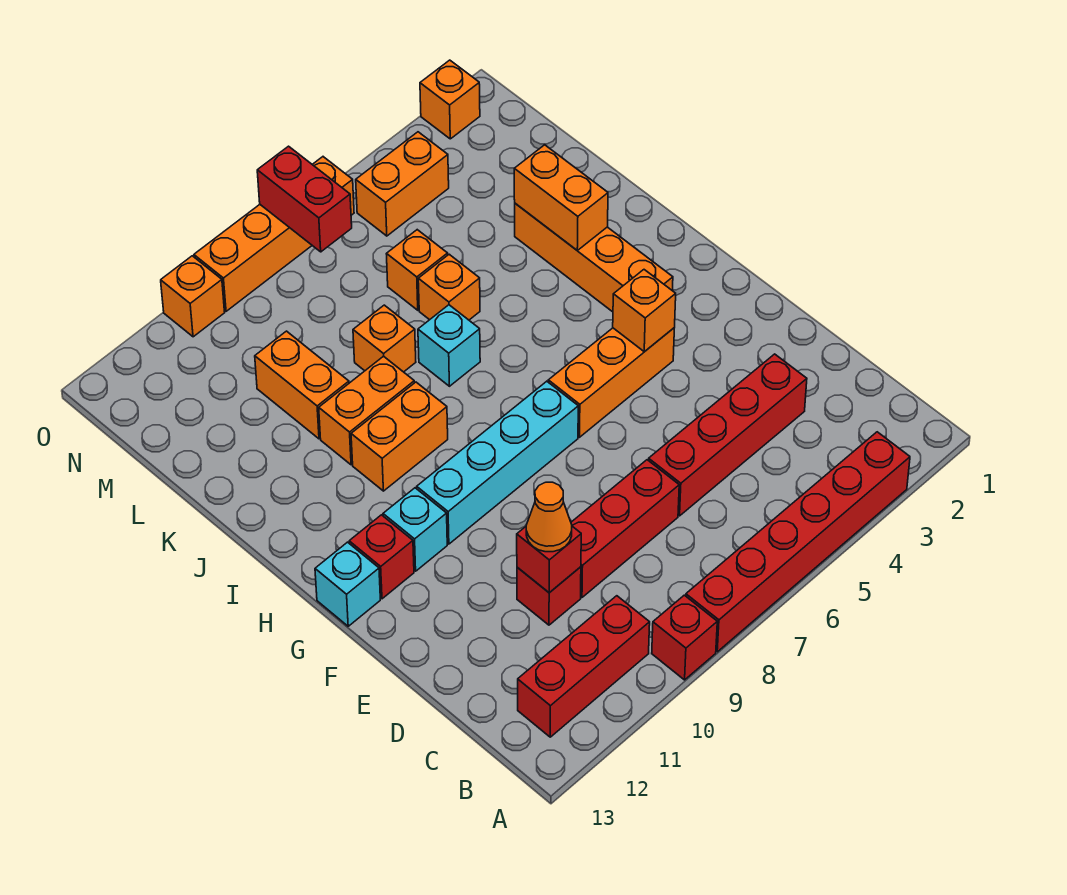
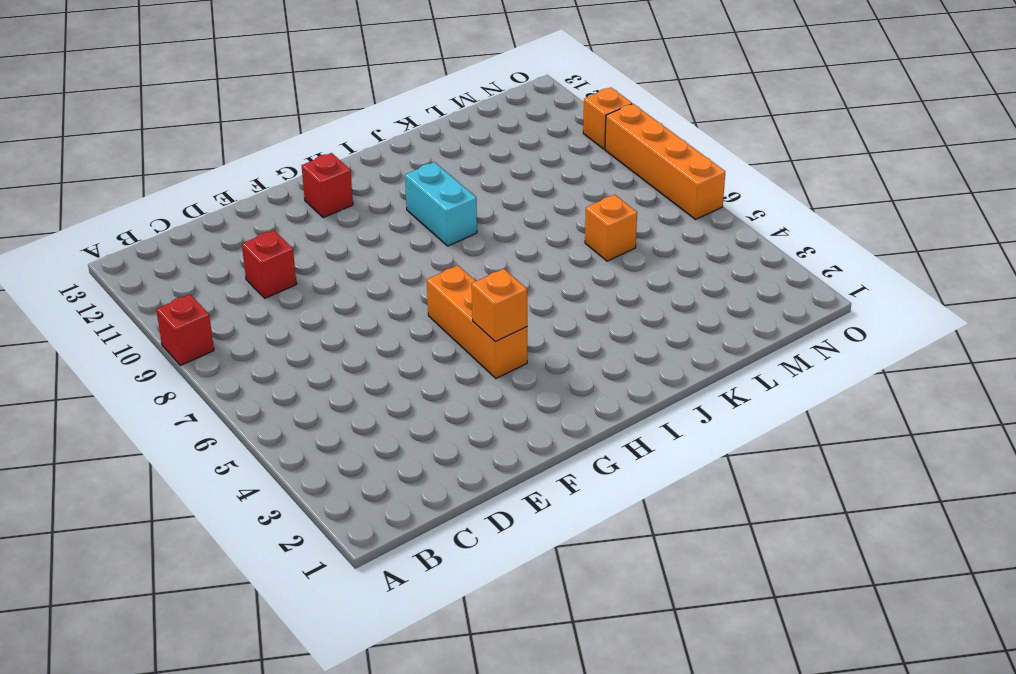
cyan brick I9:I10 level 1 -> orange brick I9:I10 level 1
none -> red brick A3:A8 level 1
none -> red brick B10:B12 level 1
none -> red brick D3:D6 level 1

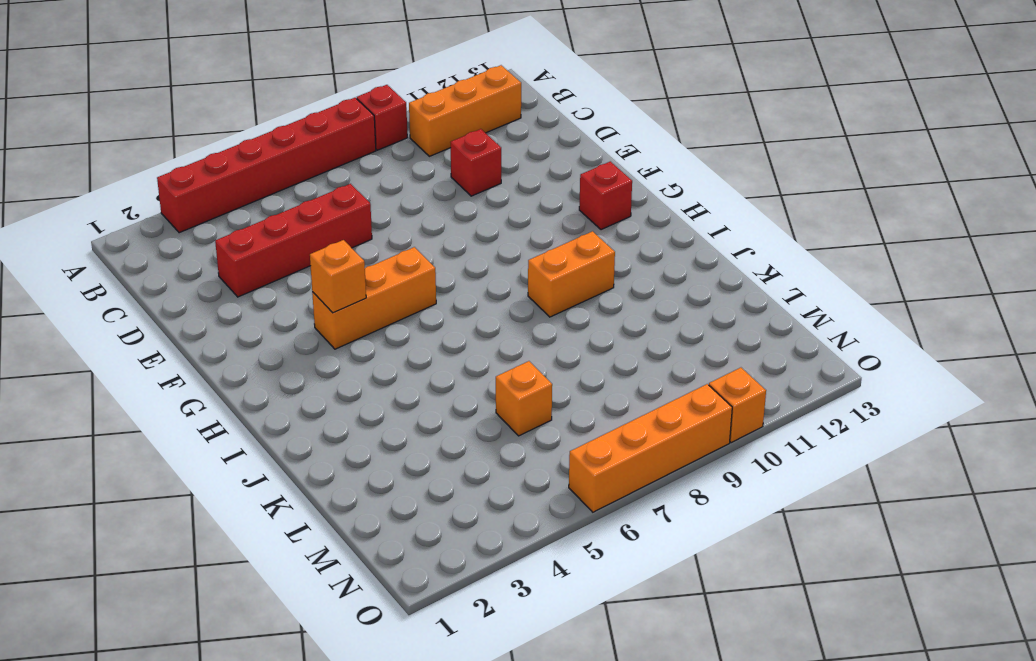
orange brick B10:B12 level 1 -> red brick B10:B12 level 1
none -> red brick D7:D9 level 1
none -> cyan brick G7:G10 level 1
none -> cyan brick G11 level 1

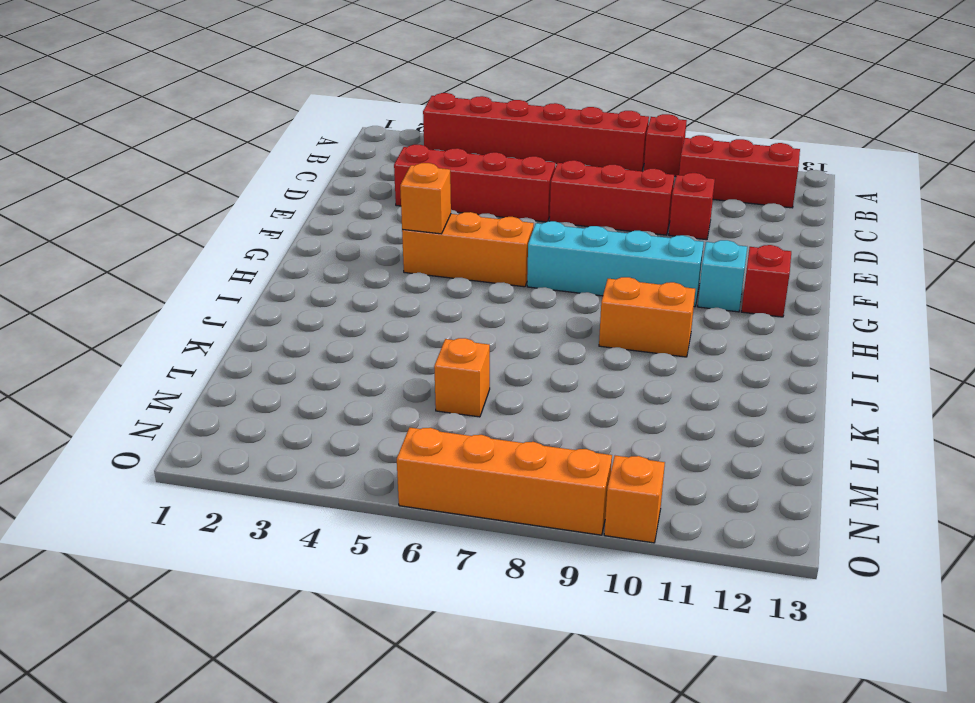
none -> cyan brick G13 level 1
none -> orange brick H3:K3 level 1
none -> cyan brick J7 level 1

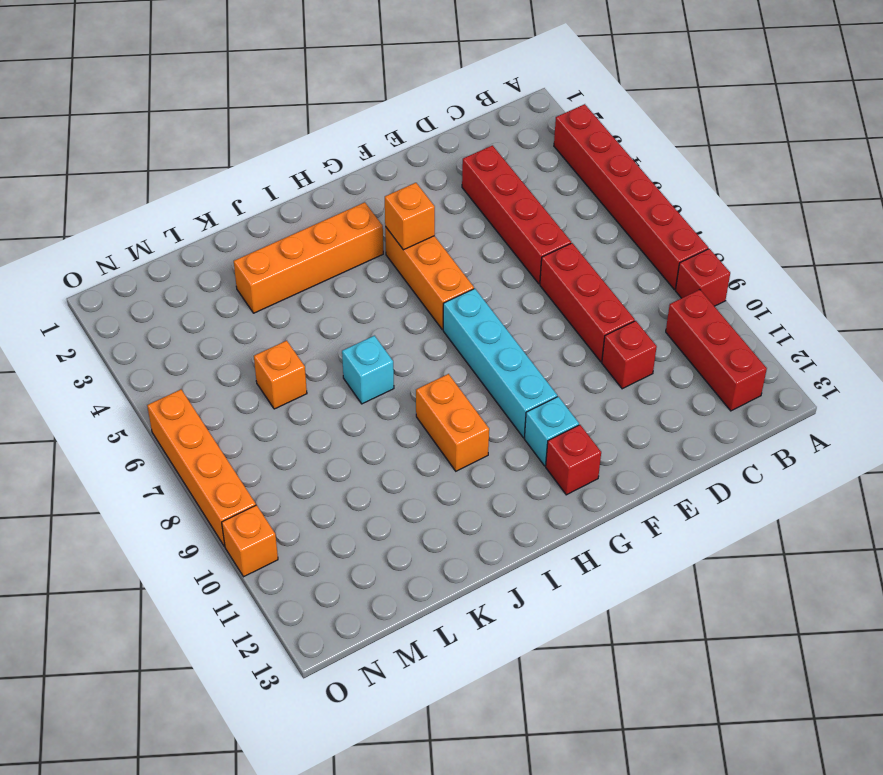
none -> cyan brick G13 level 1
none -> orange brick J9:J10 level 1
none -> orange brick K6 level 1

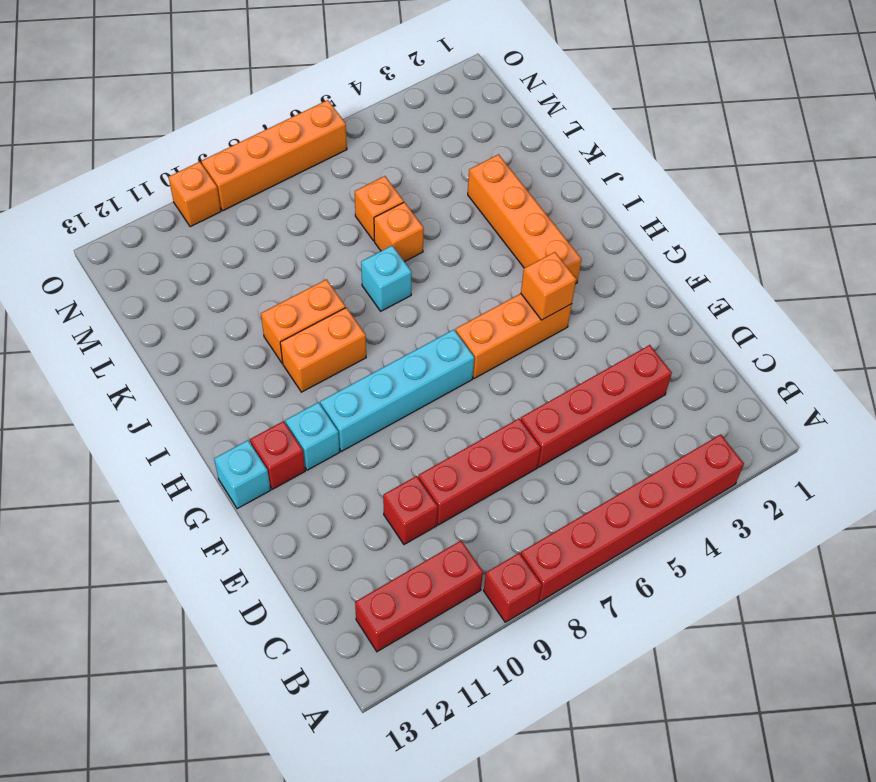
none -> orange brick K8 level 1
none -> orange brick K10:L10 level 1
none -> orange brick N4:N5 level 1

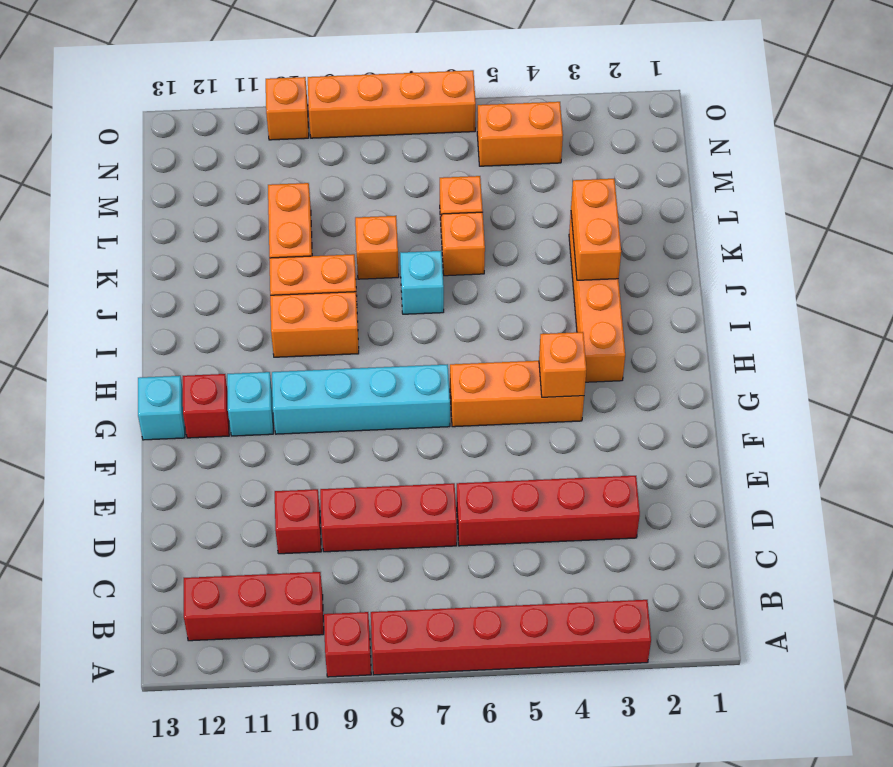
none -> orange brick O2 level 1
none -> red brick D10 level 2
none -> red brick N7:O7 level 2

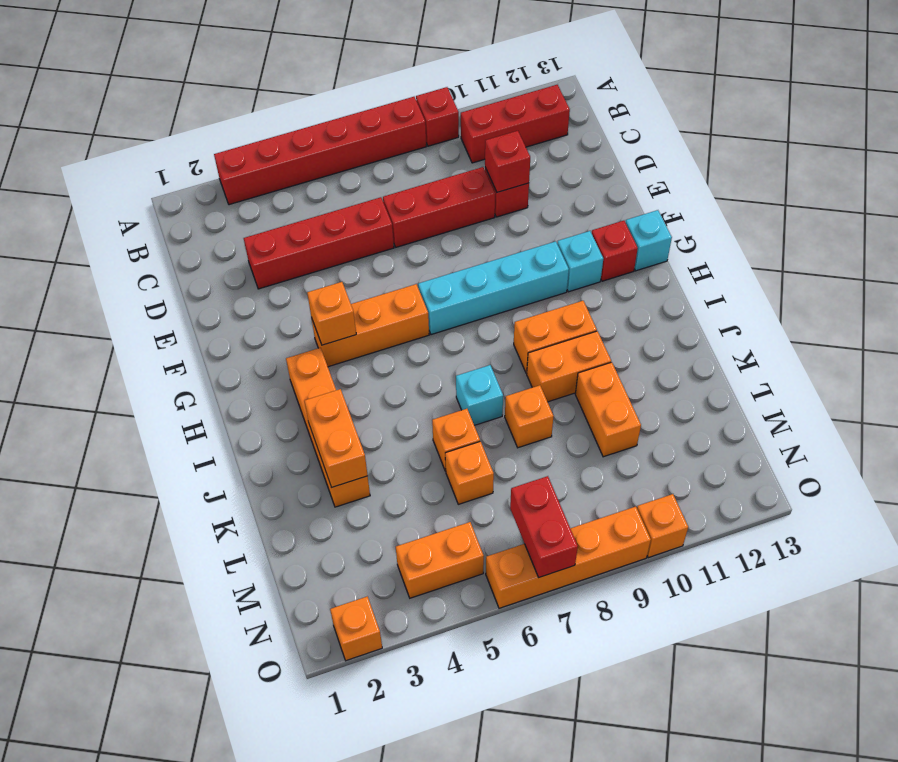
none -> orange cone D10 level 3

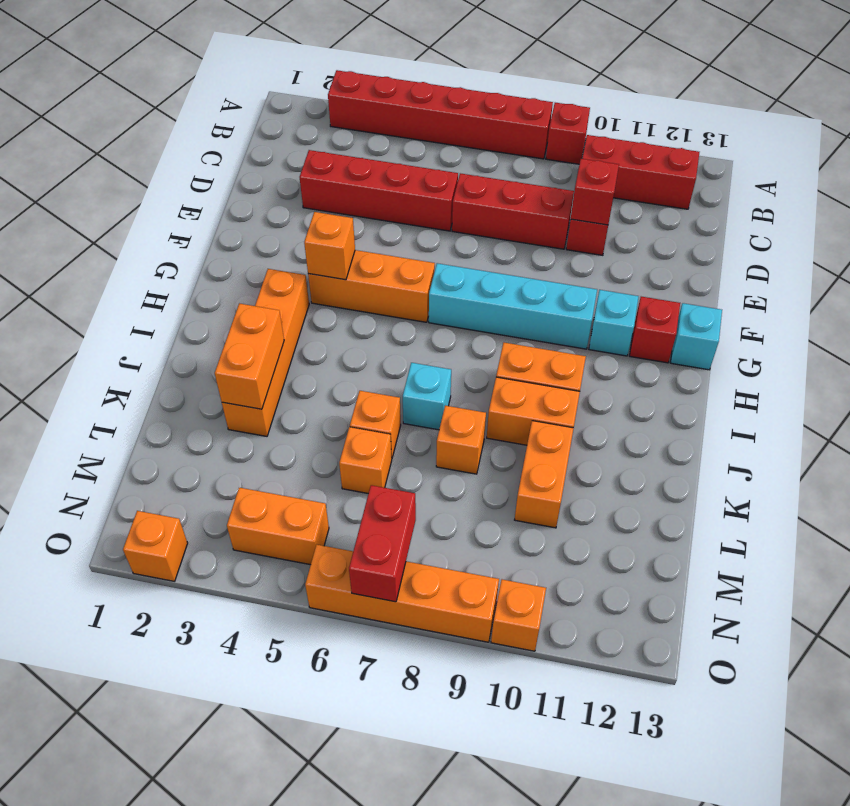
none -> orange cone D10 level 3

